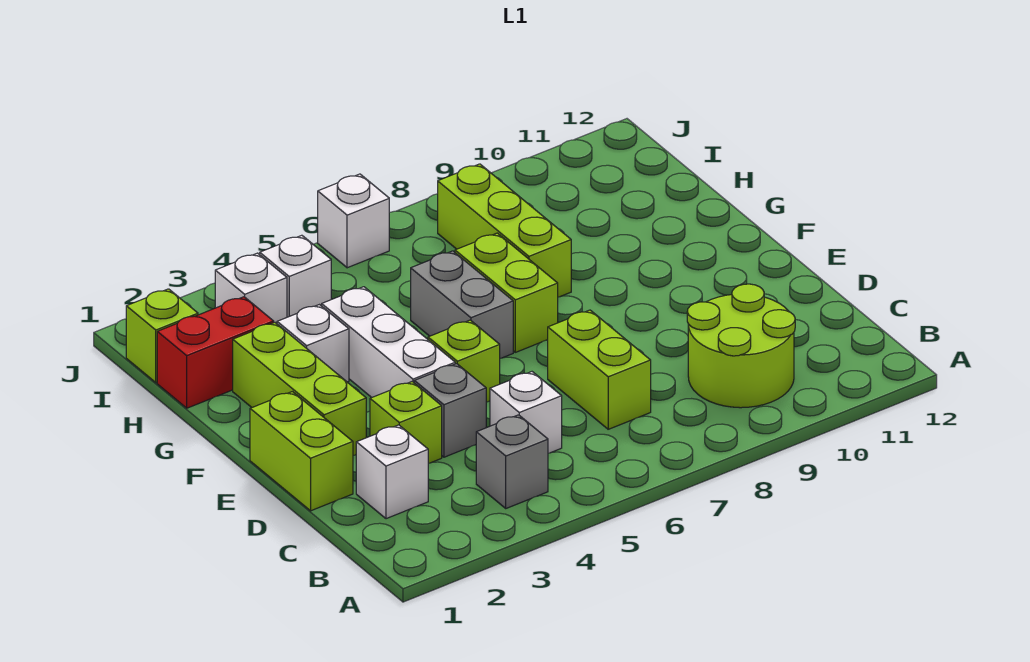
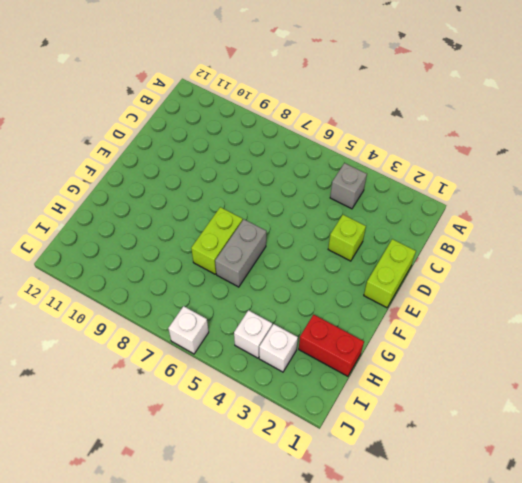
none -> lime round brick B9:C10 level 1
none -> white brick C2 level 1
none -> white brick C5 level 1

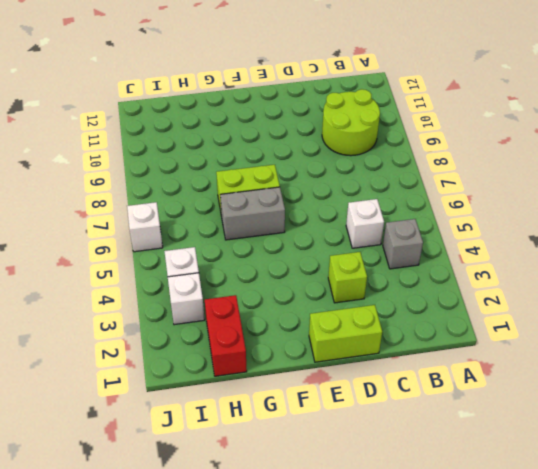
none -> white brick C2 level 1
none -> lime brick C7:D7 level 1
none -> grey brick D4 level 1

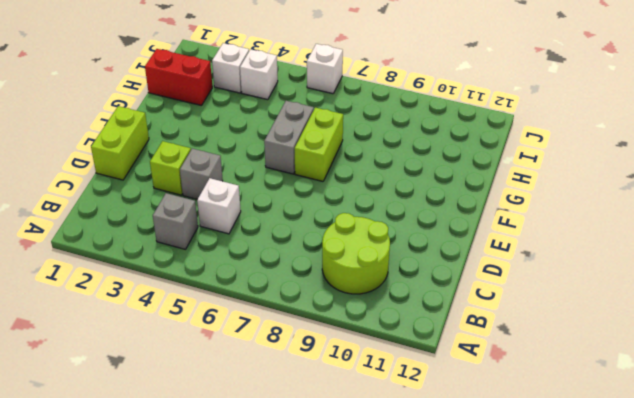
none -> white brick C2 level 1
none -> lime brick C7:D7 level 1
none -> lime brick E2:G2 level 1

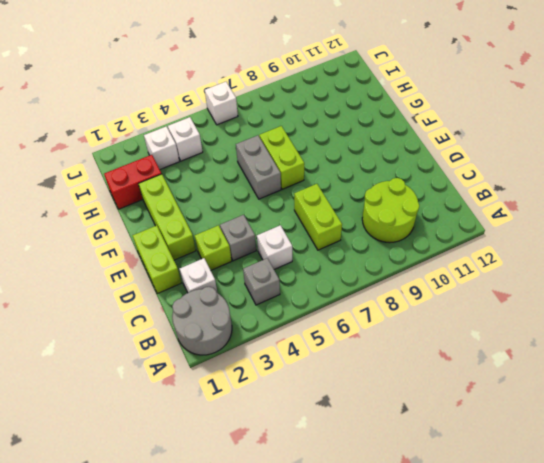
grey round brick A1:B2 level 1 -> none
none -> white brick E4:G4 level 1
none -> lime brick E5 level 1
none -> white brick G3 level 1

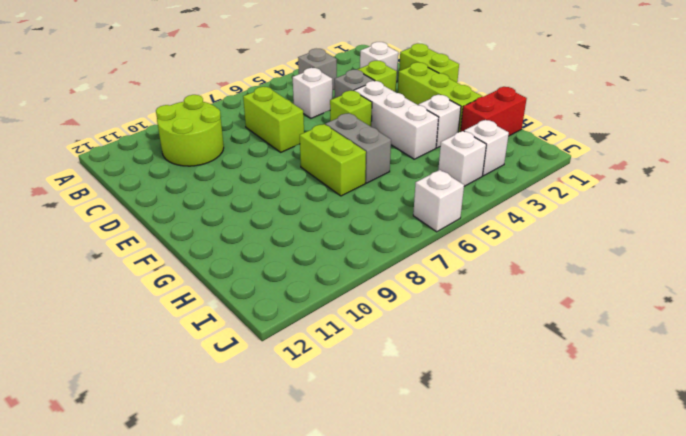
none -> lime brick G8:I8 level 1
none -> lime brick I1 level 1

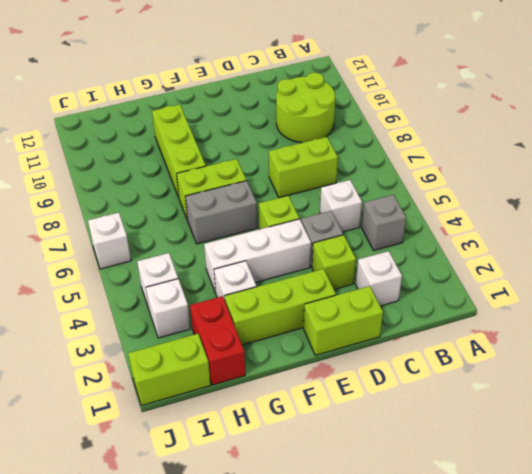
lime brick G8:G10 level 1 -> lime brick G8:I8 level 1
lime brick I1:J1 level 1 -> lime brick I1 level 1

